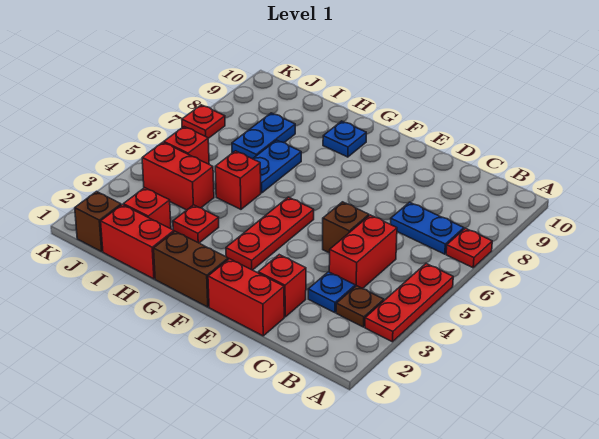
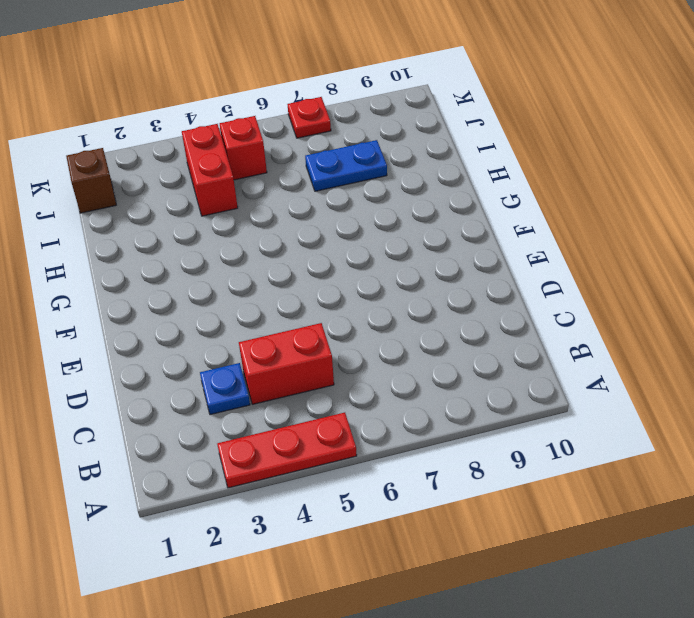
none -> red plate A7 level 1
none -> brown plate B3 level 1
none -> blue plate B7:C7 level 1

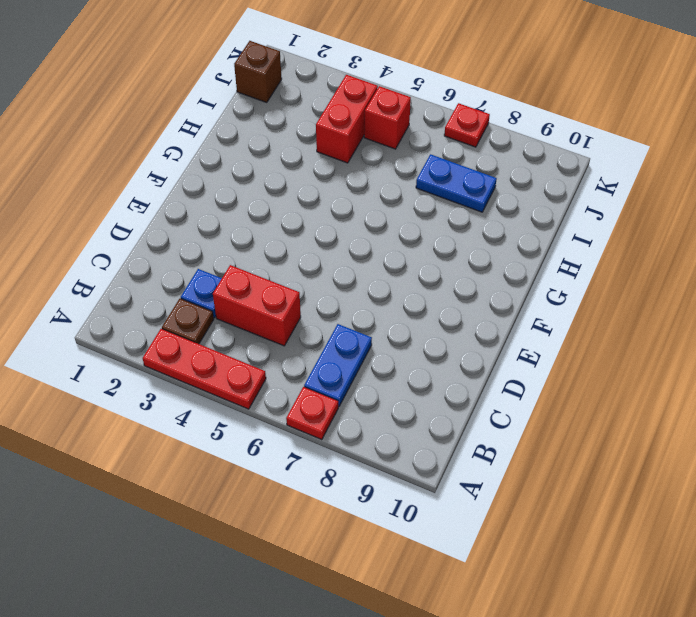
none -> red brick D1:E1 level 1
none -> red brick D2 level 1
none -> brown brick D5 level 1

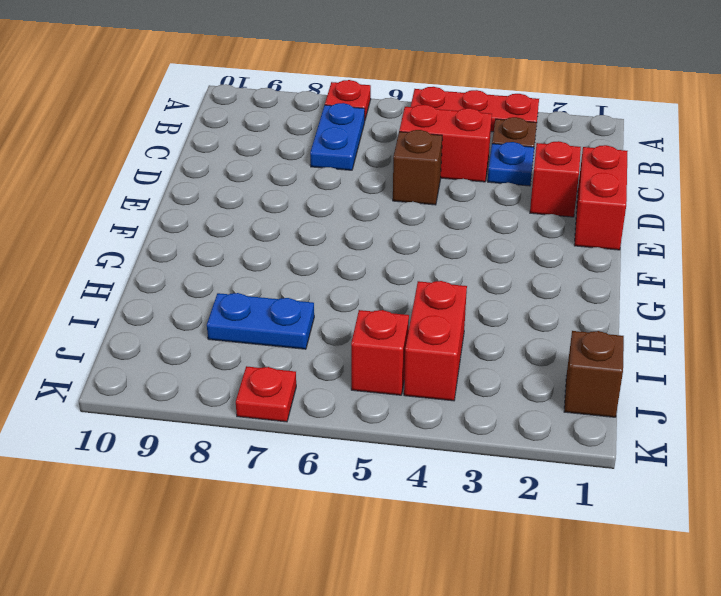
none -> brown brick F1:G1 level 1
none -> red plate F3:F5 level 1
none -> blue plate G9 level 1

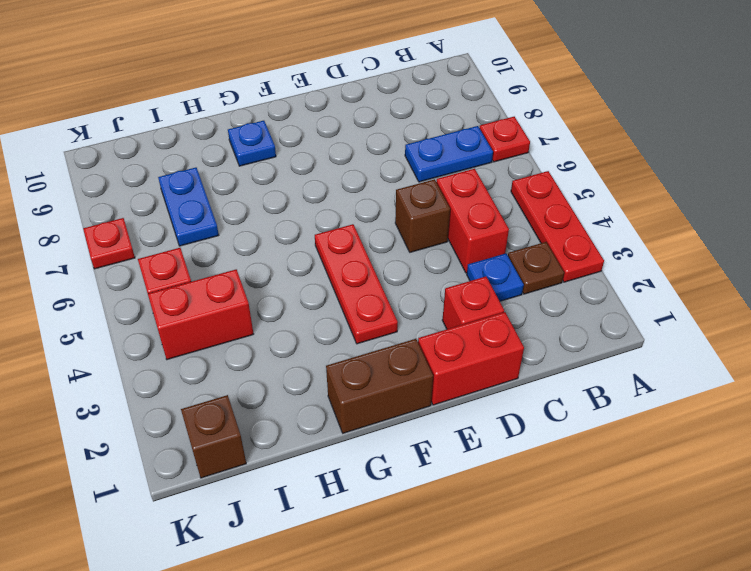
none -> red brick H1:I1 level 1
none -> red plate H3 level 1
none -> red brick H5 level 1

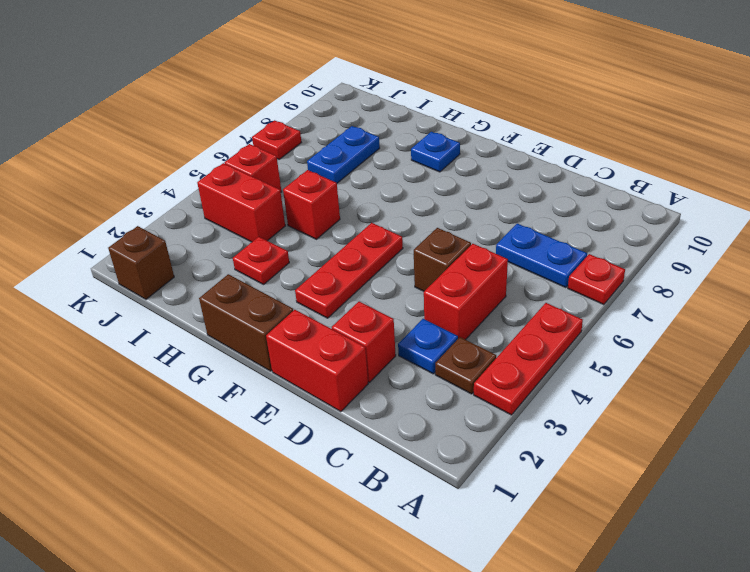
none -> red brick H1:I1 level 1
none -> blue plate H6:H7 level 1
none -> red brick I2 level 1

